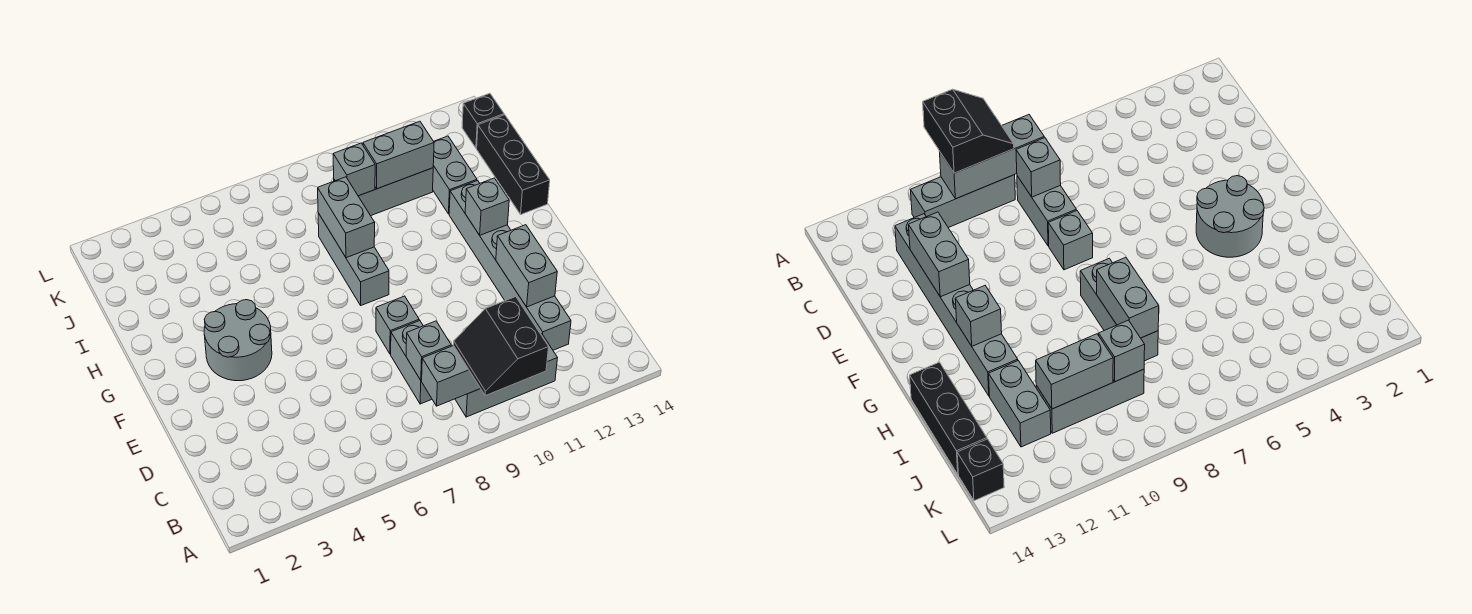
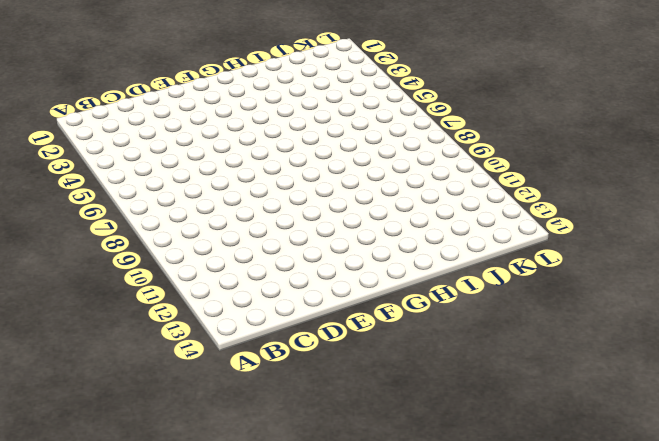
none -> grey brick B9:B11 level 1
none -> grey brick C8:D8 level 1
none -> grey brick C12:H12 level 1

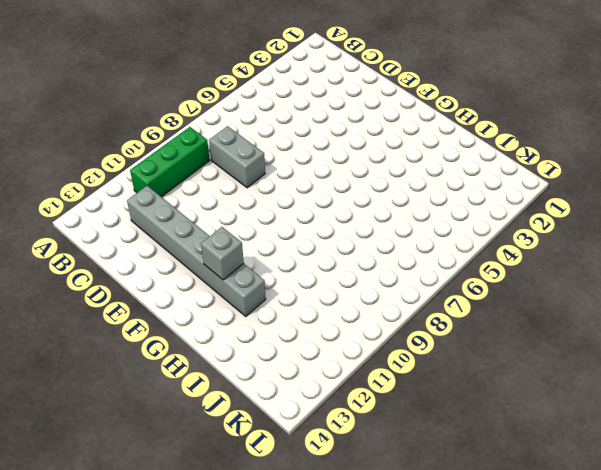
green brick B9:B11 level 1 -> grey brick B9:B11 level 1
none -> grey brick E8 level 1
none -> grey round brick F3:G4 level 1
none -> grey brick G8:I8 level 1

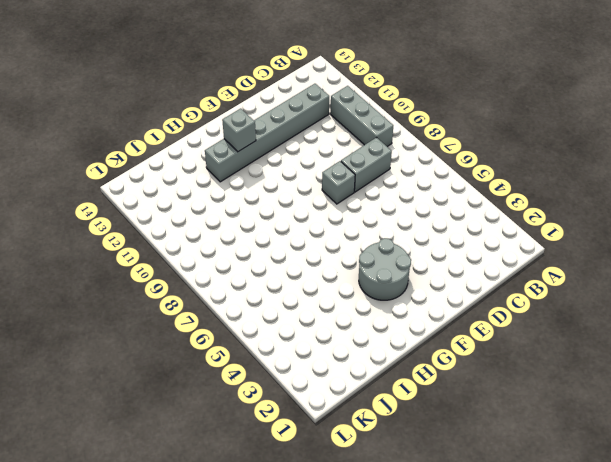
none -> grey brick G8:I8 level 1
none -> black brick H14:J14 level 1
none -> grey brick I12:J12 level 1

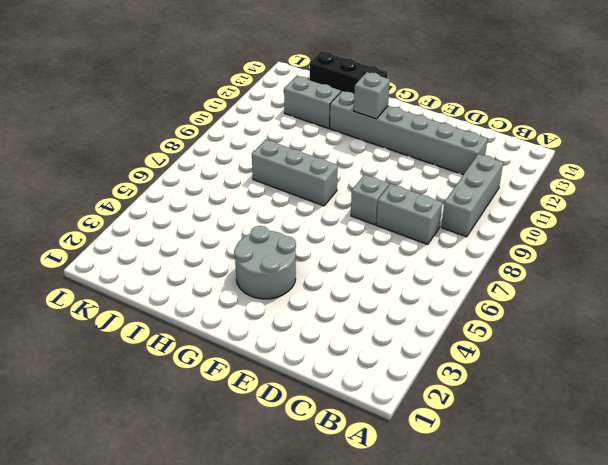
none -> grey brick J9:J11 level 1
none -> black brick K14 level 1
none -> grey brick B8:B10 level 2

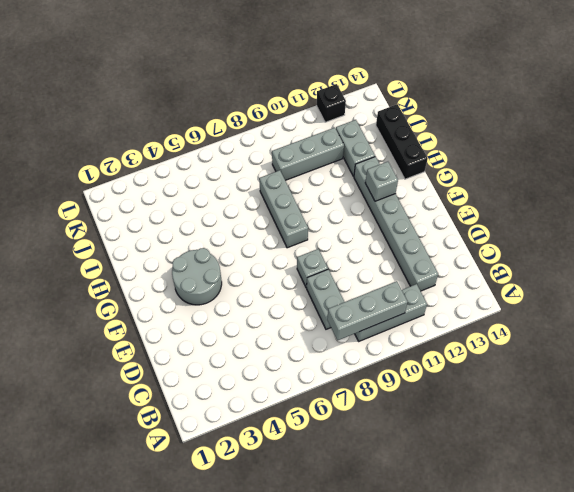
black brick L12 level 1 -> black brick K14 level 1
none -> grey brick C8 level 2
none -> grey brick D12:E12 level 2
none -> grey brick H8:I8 level 2

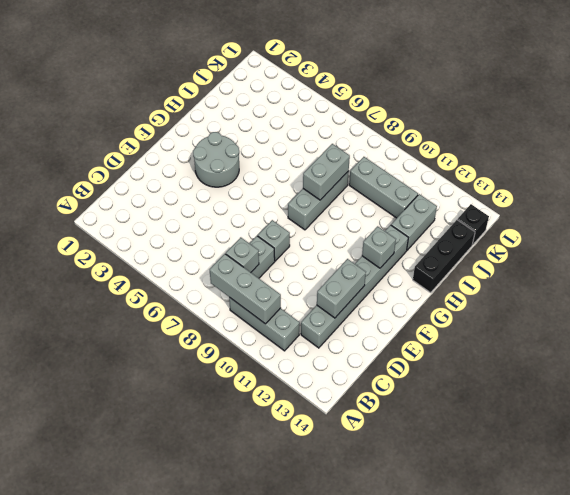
none -> grey brick J9 level 2
none -> grey brick J10:J11 level 2
none -> black slope A9:B10 level 3 top 10

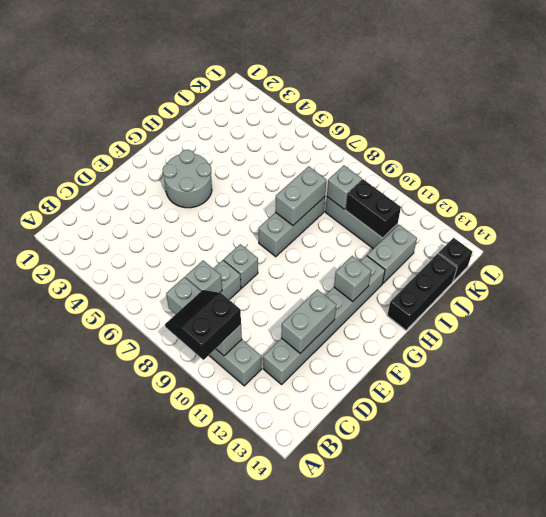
black brick J10:J11 level 2 -> grey brick J10:J11 level 2

